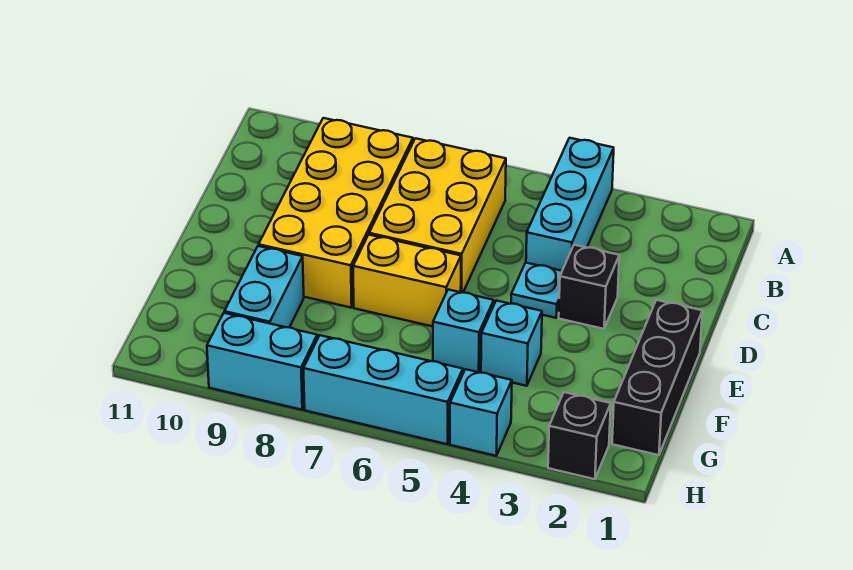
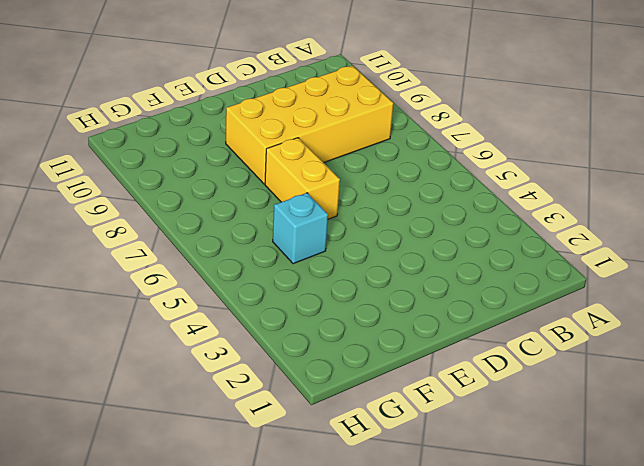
none -> cyan brick A4:C4 level 1
none -> yellow brick B6:D7 level 1
none -> black brick D3 level 1

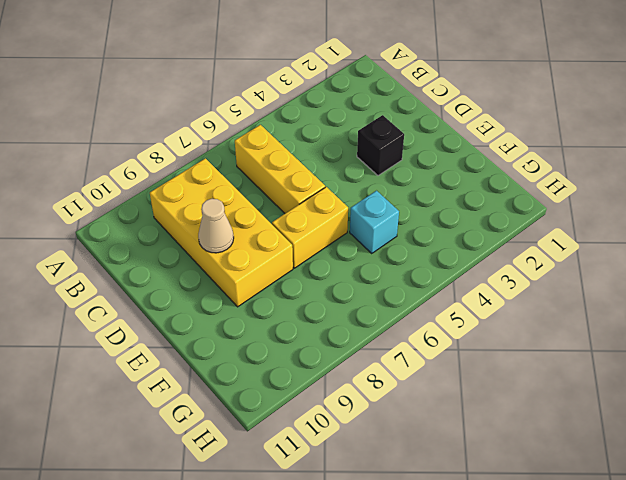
yellow brick B6:D6 level 1 -> yellow brick B6:D7 level 1
tan cone D9 level 2 -> none
none -> cyan brick A4:C4 level 1
none -> cyan plate D4 level 1
none -> black brick E1:G1 level 1

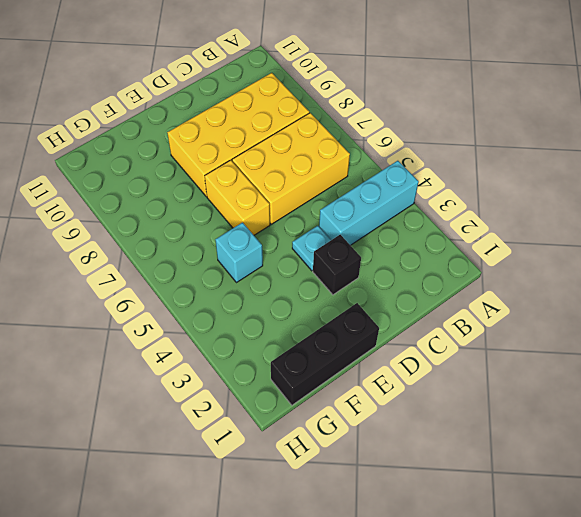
none -> cyan brick F4 level 1
none -> cyan brick F9:G9 level 1
none -> black brick H2 level 1

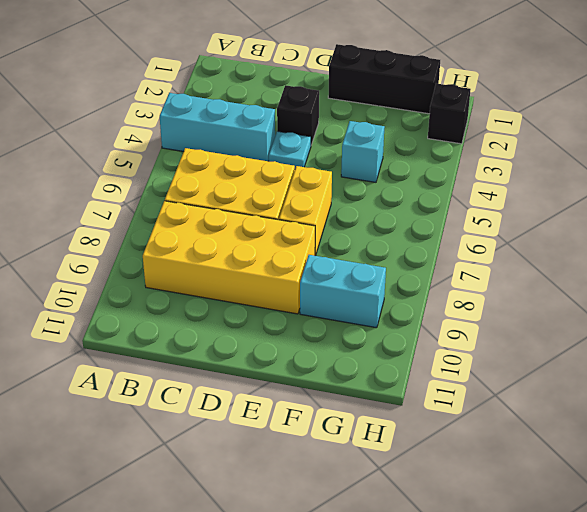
none -> cyan brick F5 level 1
none -> cyan brick H4 level 1
none -> cyan brick H5:H7 level 1

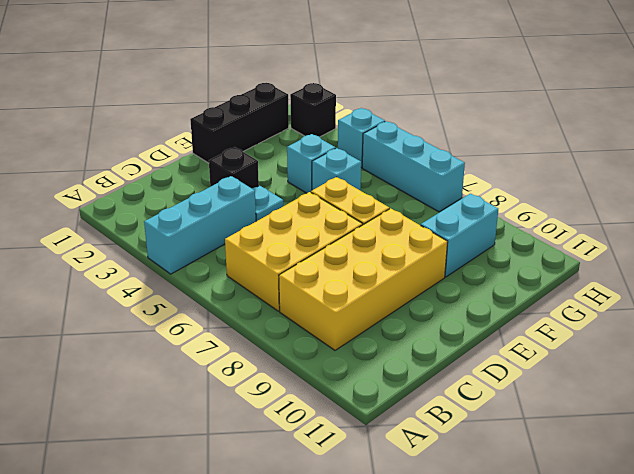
none -> cyan brick H8:H9 level 1

